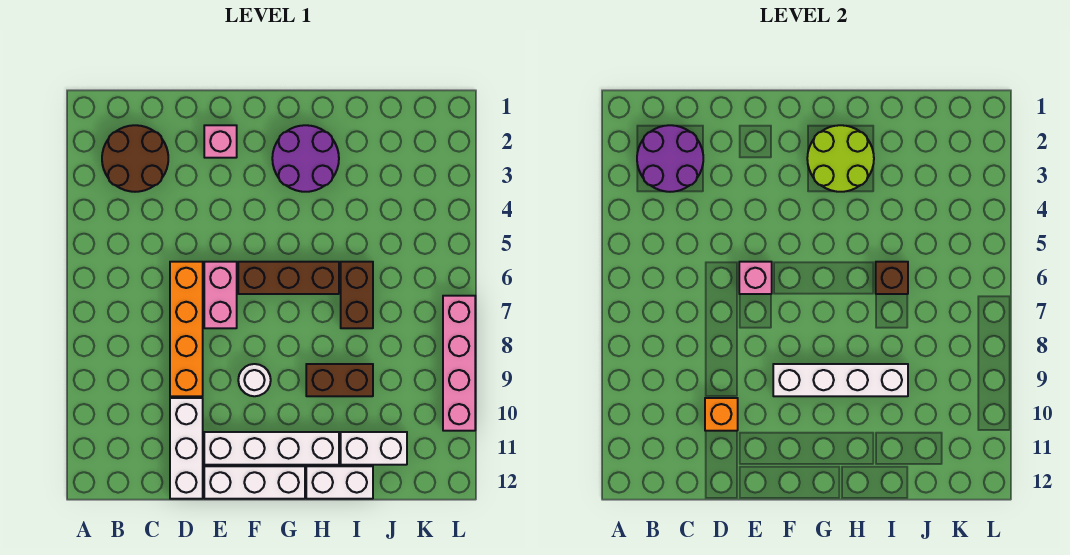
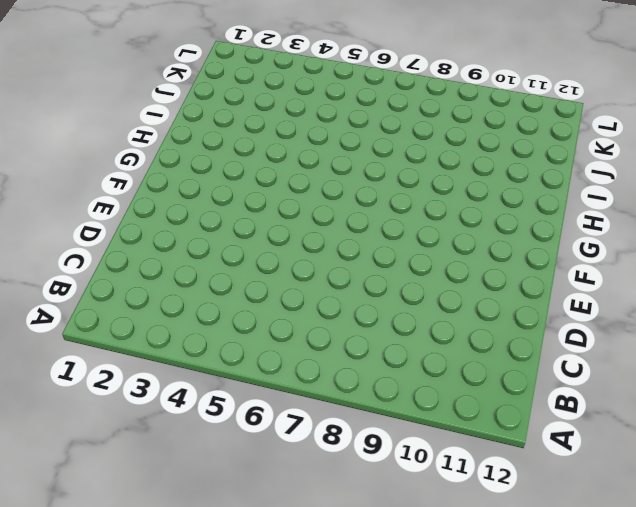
none -> brown round brick B2:C3 level 1
none -> orange brick D6:D9 level 1
none -> white brick D10:D12 level 1

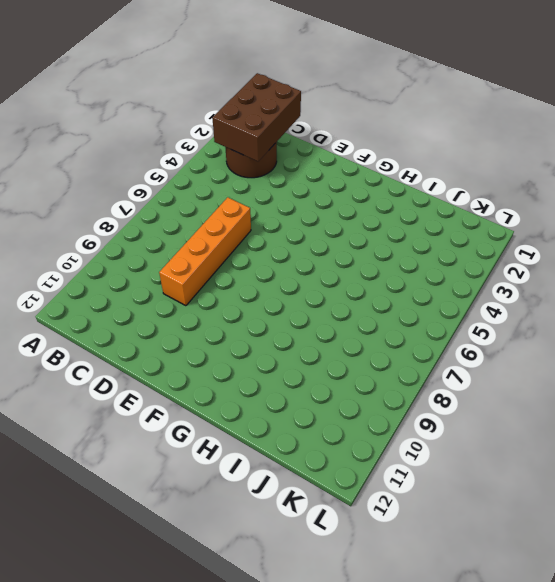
brown brick B1:C3 level 2 -> purple round brick B2:C3 level 2
none -> white brick D10:D12 level 1
none -> pink brick E2 level 1
none -> pink brick E6:E7 level 1

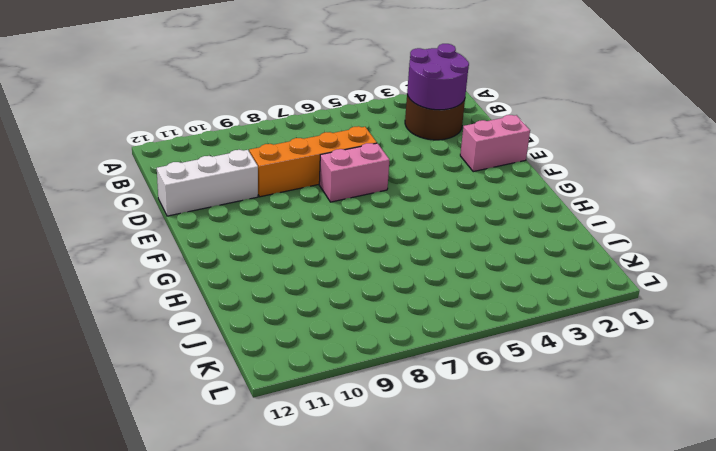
pink brick E1:E2 level 1 -> pink brick E2 level 1
none -> white brick E11:H11 level 1
none -> white brick E12:G12 level 1
none -> brown brick F6:H6 level 1

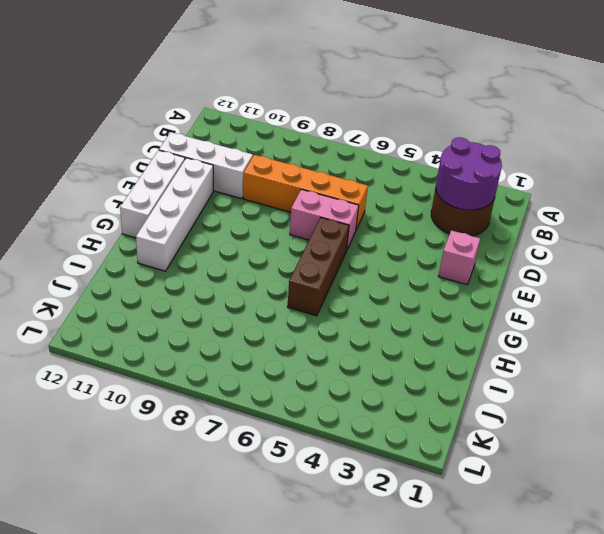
none -> white round brick F9 level 1
none -> purple round brick G2:H3 level 1
none -> brown brick H9:I9 level 1

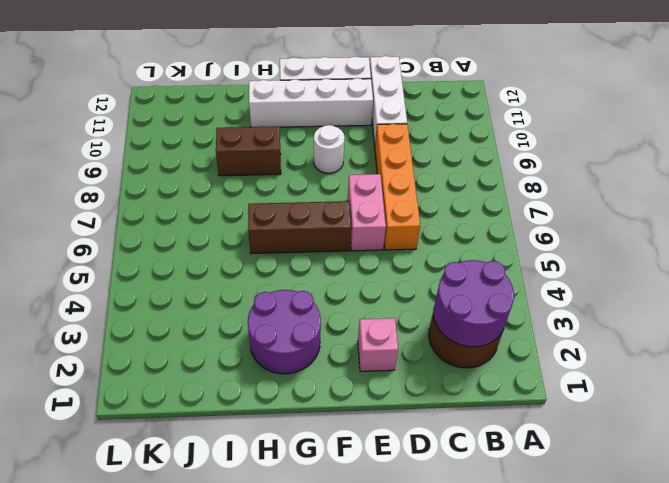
none -> white brick H12:I12 level 1
none -> brown brick I6:I7 level 1
none -> white brick I11:J11 level 1

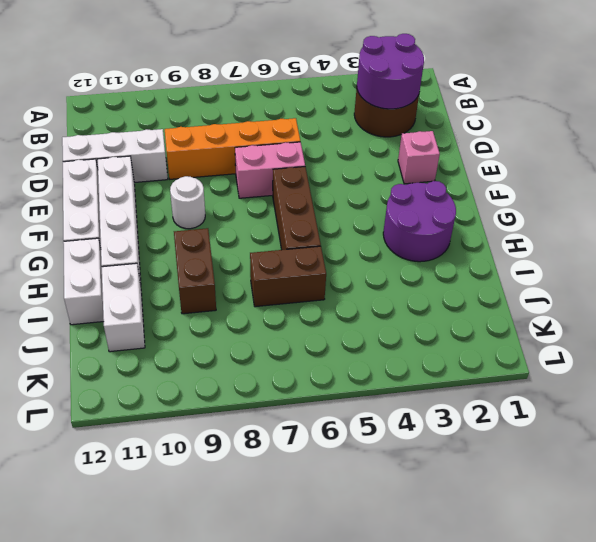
none -> pink brick L7:L10 level 1
none -> orange brick D10 level 2
none -> pink brick E6 level 2

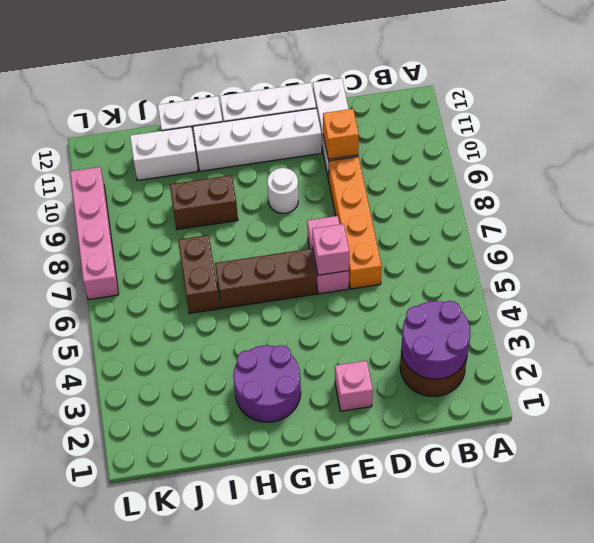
none -> white brick F9:I9 level 2
none -> lime round brick G2:H3 level 2
none -> brown brick I6 level 2

